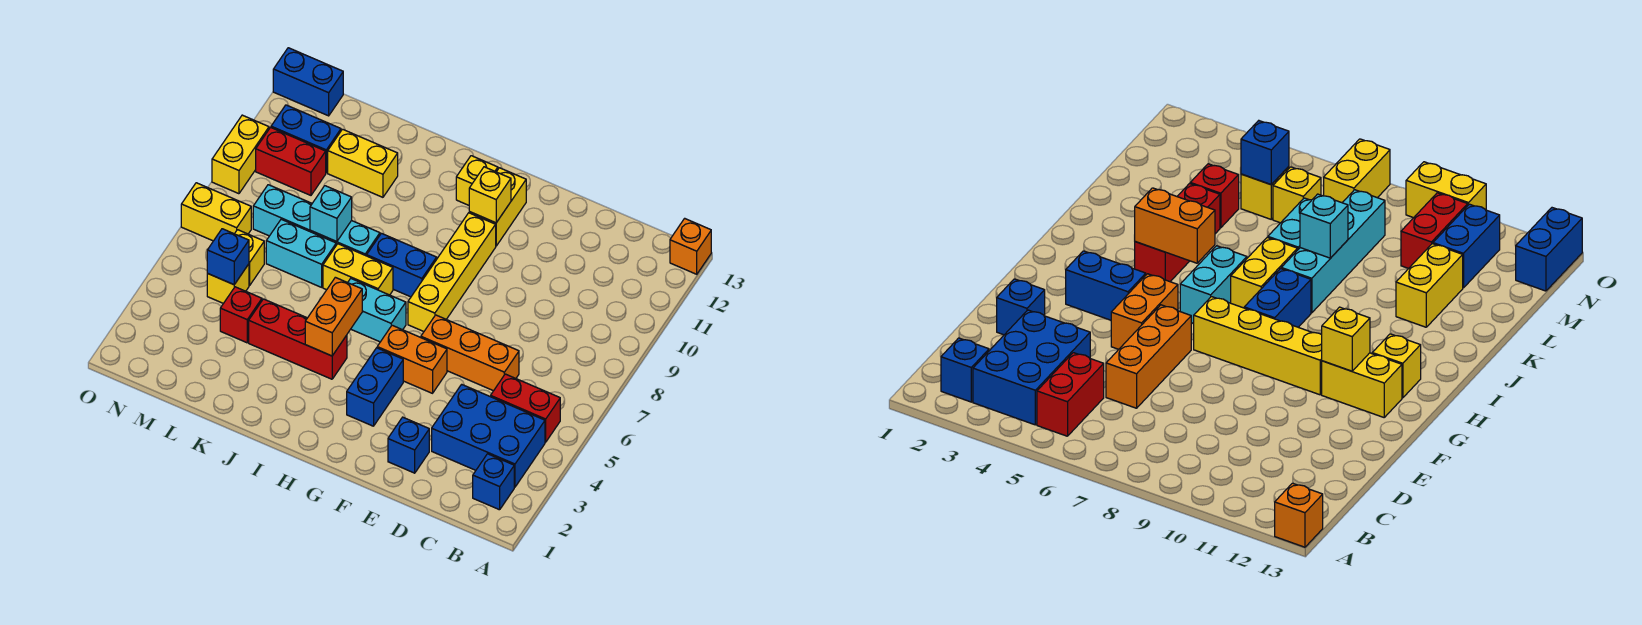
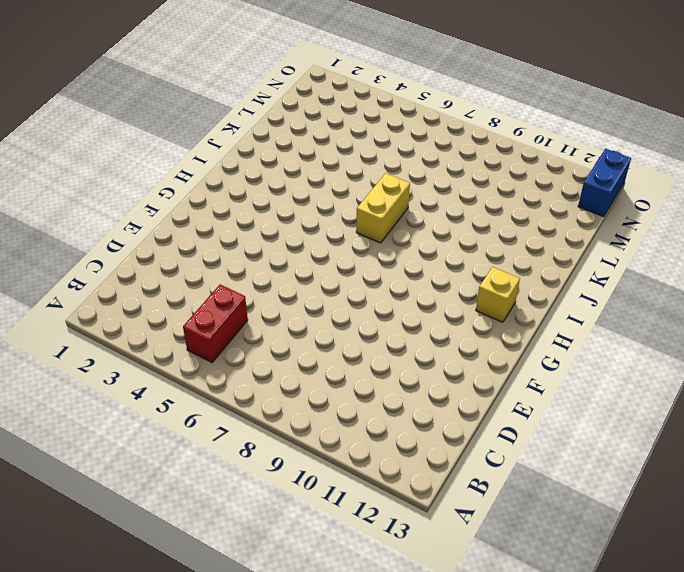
none -> orange brick A13 level 1
none -> blue brick B2 level 1
none -> blue brick B3:D4 level 1
none -> orange brick D6:F6 level 1

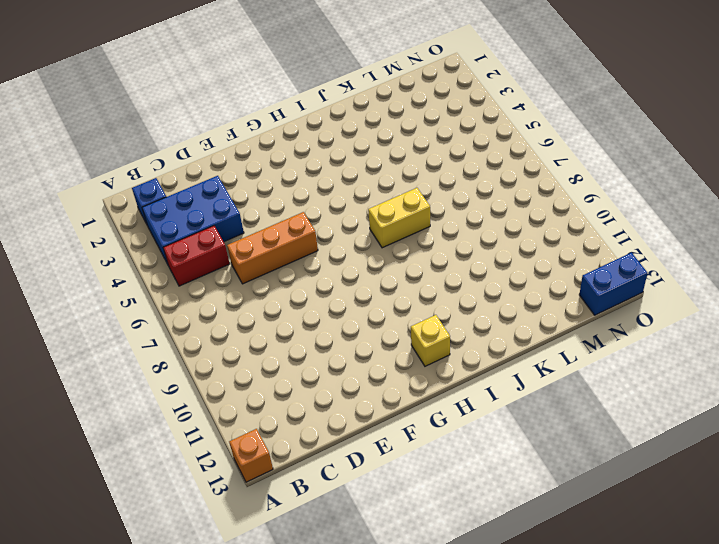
none -> blue brick E2 level 1
none -> orange brick F5:G5 level 1
none -> blue brick G3:G4 level 1
none -> yellow brick G7:G10 level 1

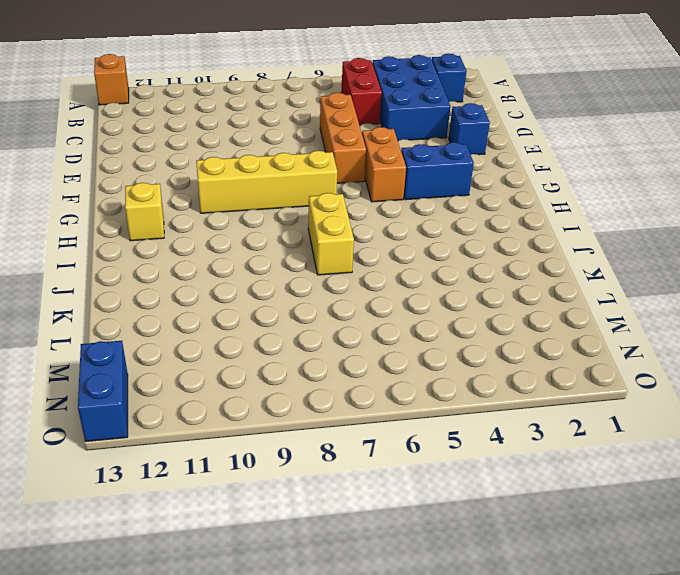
none -> yellow brick G11:G12 level 1
none -> cyan brick H6:I6 level 1
none -> blue brick H8:I8 level 1
none -> red brick I4:K4 level 1

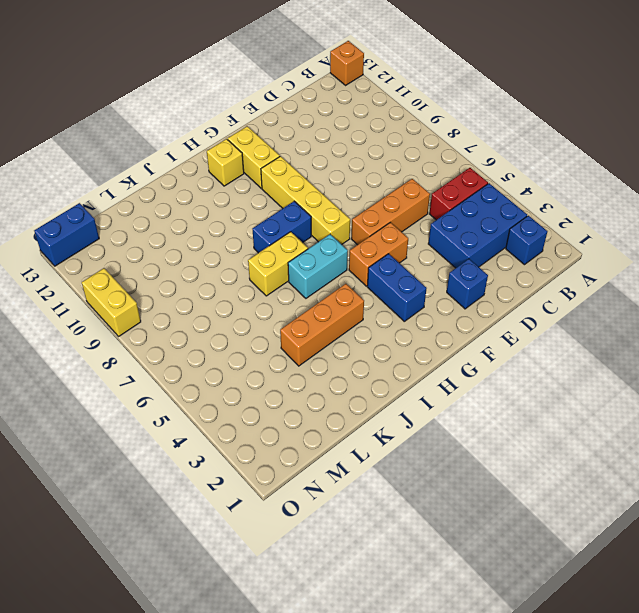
orange brick I4:K4 level 1 -> red brick I4:K4 level 1
none -> cyan brick J8:M8 level 1
none -> cyan brick K7:L7 level 1
none -> yellow brick K11:L11 level 1
none -> red brick L4 level 1

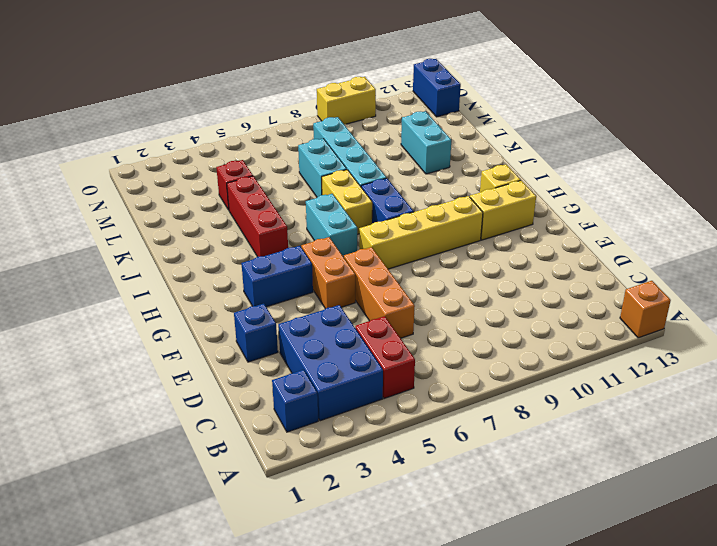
cyan brick K11:L11 level 1 -> yellow brick K11:L11 level 1
none -> yellow brick M5 level 1
none -> yellow brick M6 level 1
none -> red brick M10:N10 level 1
none -> blue brick M11:N11 level 1

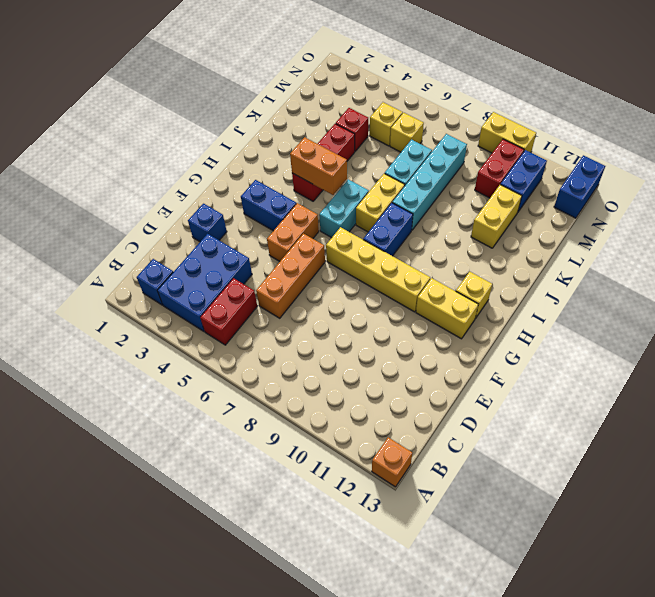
none -> yellow brick N7:O7 level 1
none -> yellow brick G11 level 2
none -> cyan brick K8 level 2
none -> blue brick M5 level 2

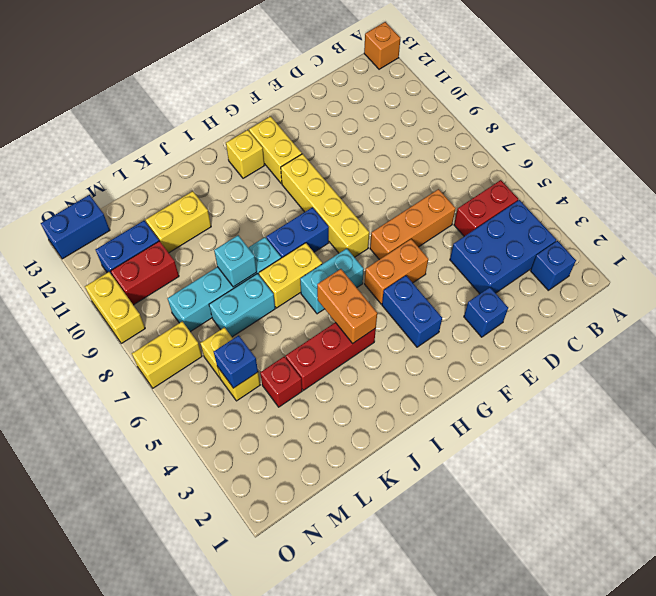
none -> yellow brick G11 level 2

